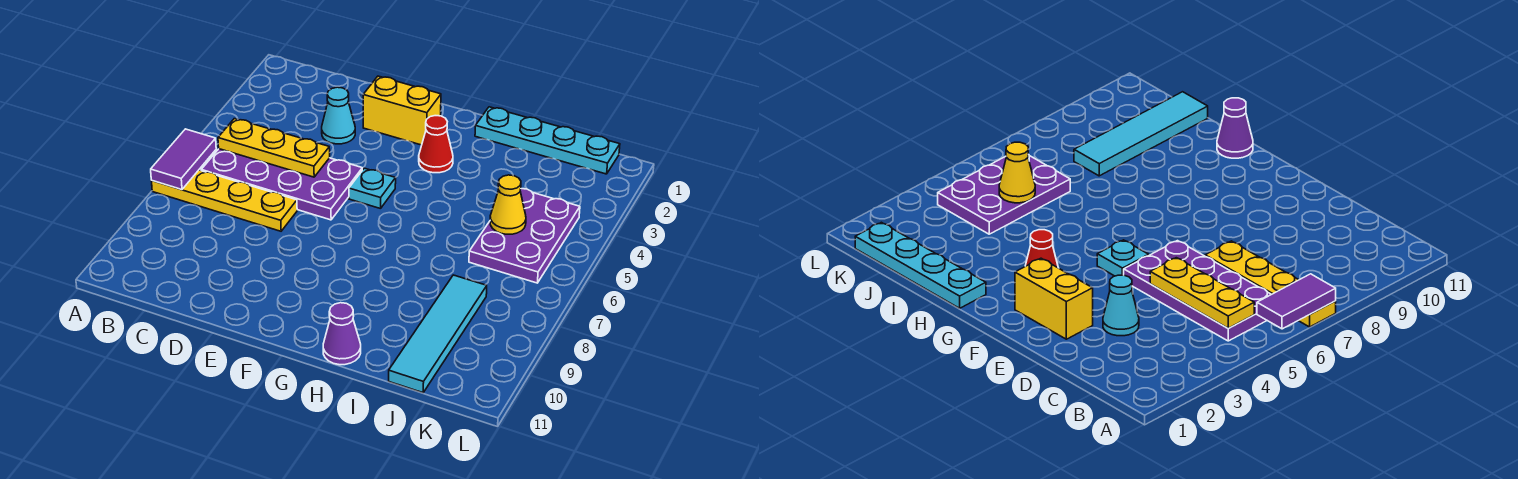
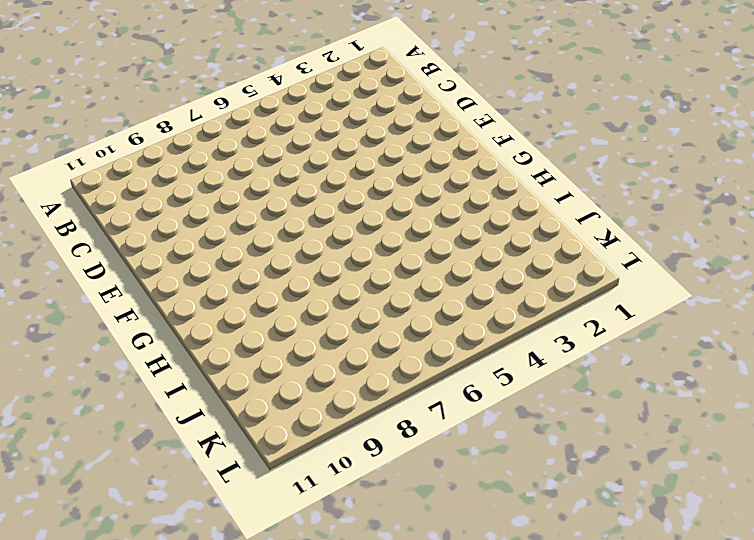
none -> yellow plate A7:D7 level 1
none -> purple plate B5:E6 level 1
none -> cyan cone D3 level 1

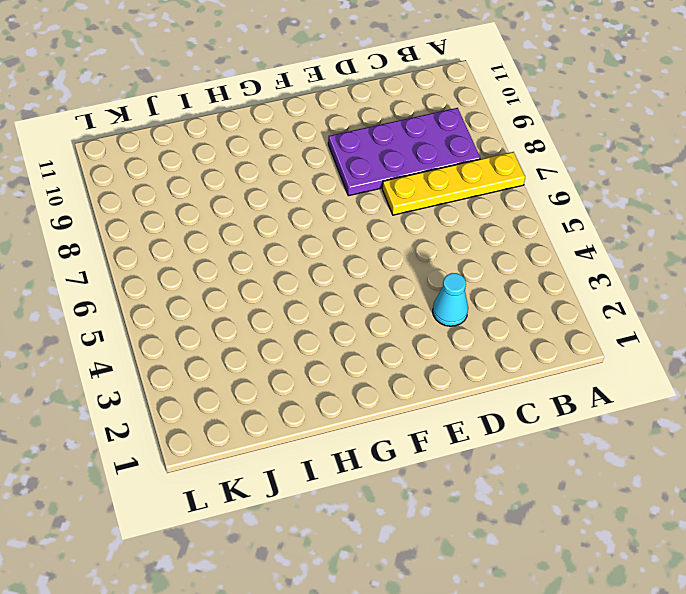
purple plate B8:E9 level 1 -> purple plate B5:E6 level 1
none -> yellow brick E2:F2 level 1
none -> cyan plate F5 level 1
none -> red cone G3 level 1

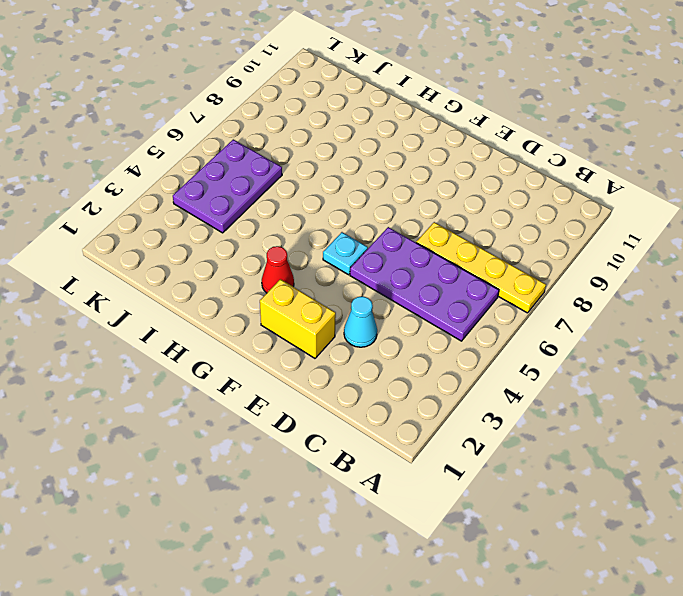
none -> cyan plate H1:K1 level 1
none -> purple cone H11 level 1
none -> cyan tile J8:J11 level 1

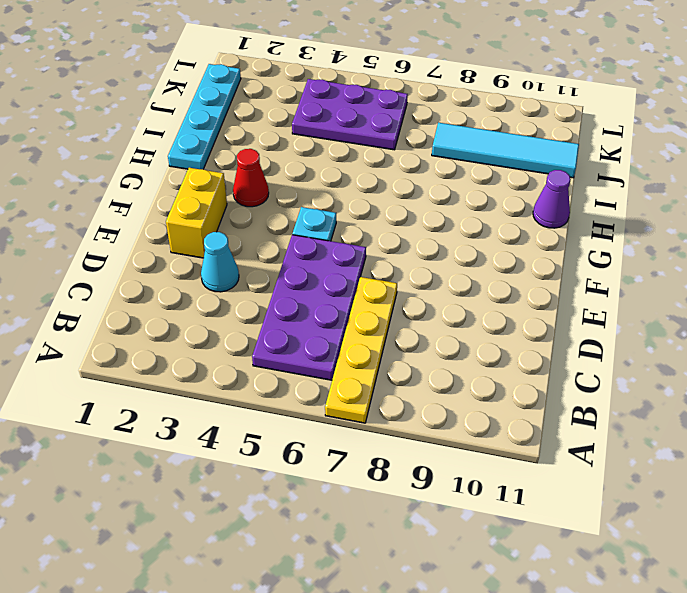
none -> purple tile A6:A7 level 2
none -> yellow plate B5:D5 level 2
none -> yellow cone J5 level 2

